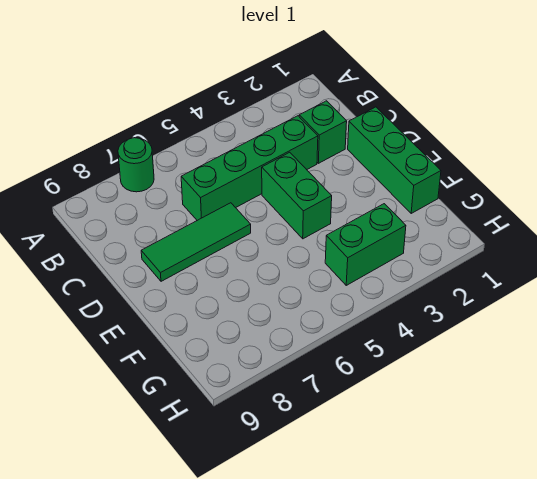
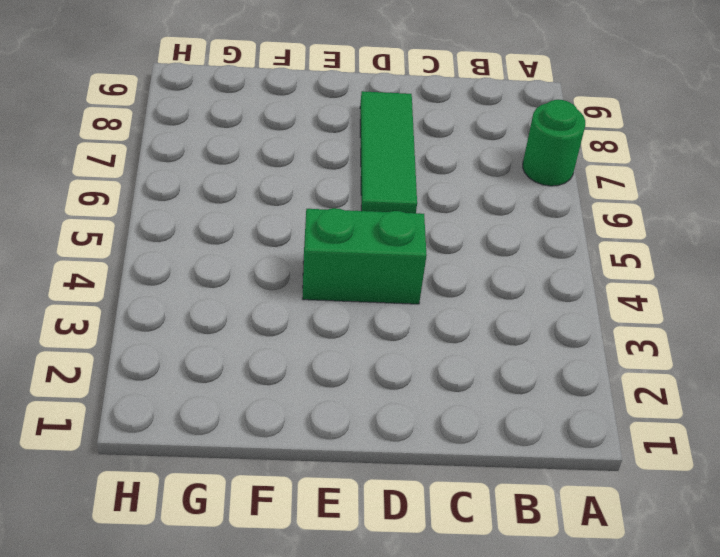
none -> green brick C2 level 1
none -> green brick C3:C6 level 1

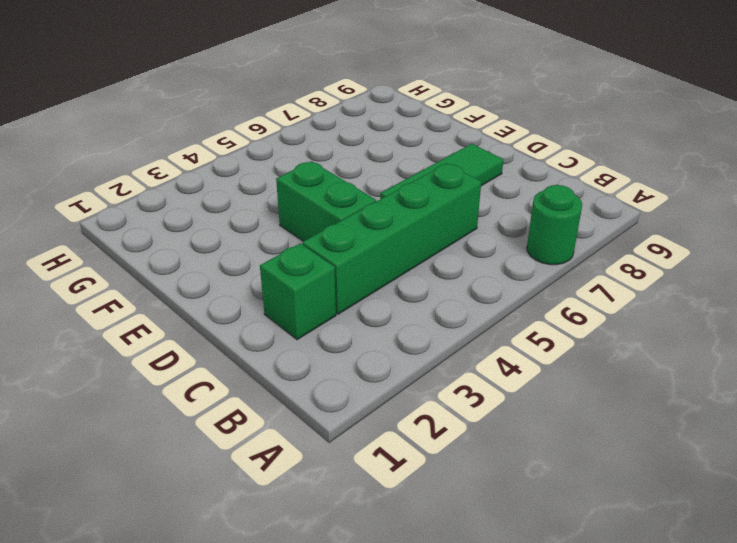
none -> green brick D1:F1 level 1
none -> green brick G3:G4 level 1

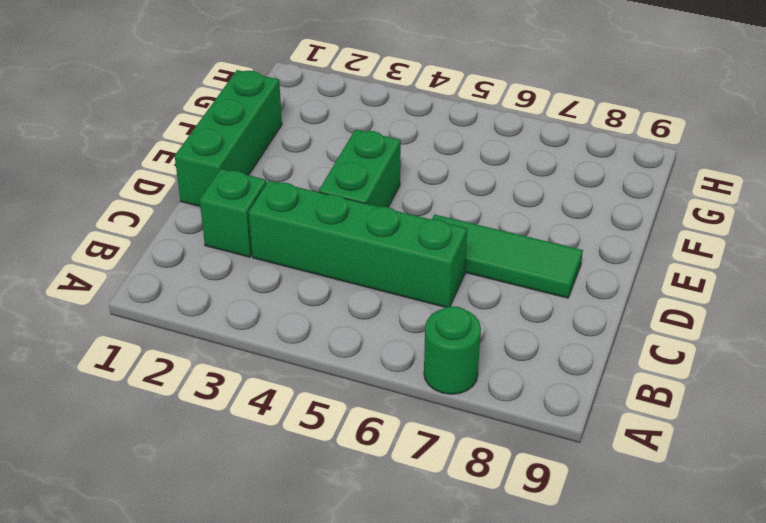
none -> green brick G3:G4 level 1

